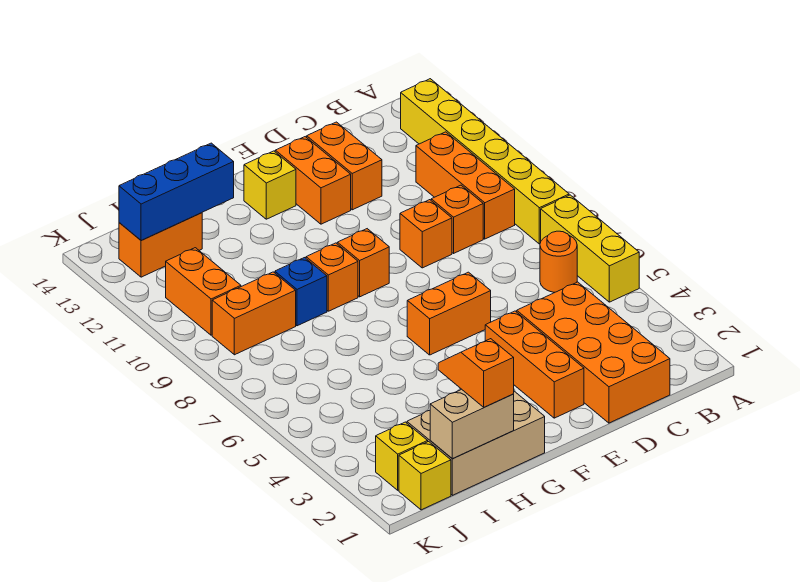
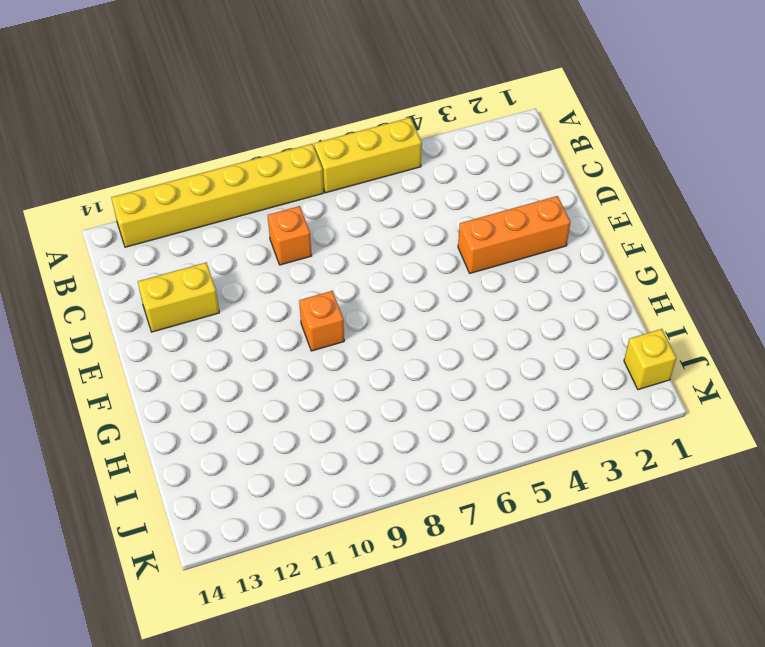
yellow brick D12:D13 level 1 -> orange brick D12:D13 level 1
none -> orange round brick B6 level 1
none -> orange brick B9:B11 level 1
none -> orange brick C1:D4 level 1

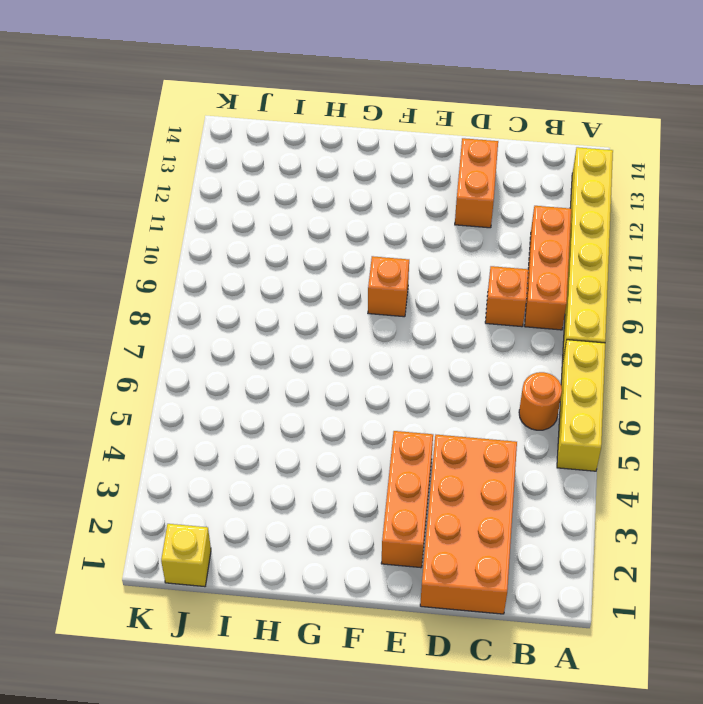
none -> orange brick D9 level 1
none -> orange brick E6:F6 level 1
none -> orange brick E12:E13 level 1

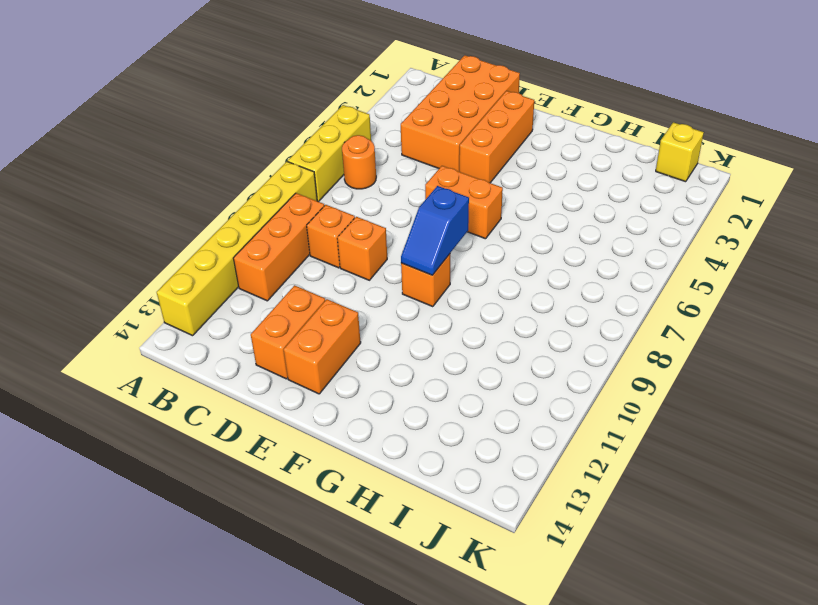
blue slope F8:F9 level 2 top 8 -> none
none -> yellow brick F13 level 1
none -> tan brick G1:I2 level 1
none -> orange brick G9 level 1

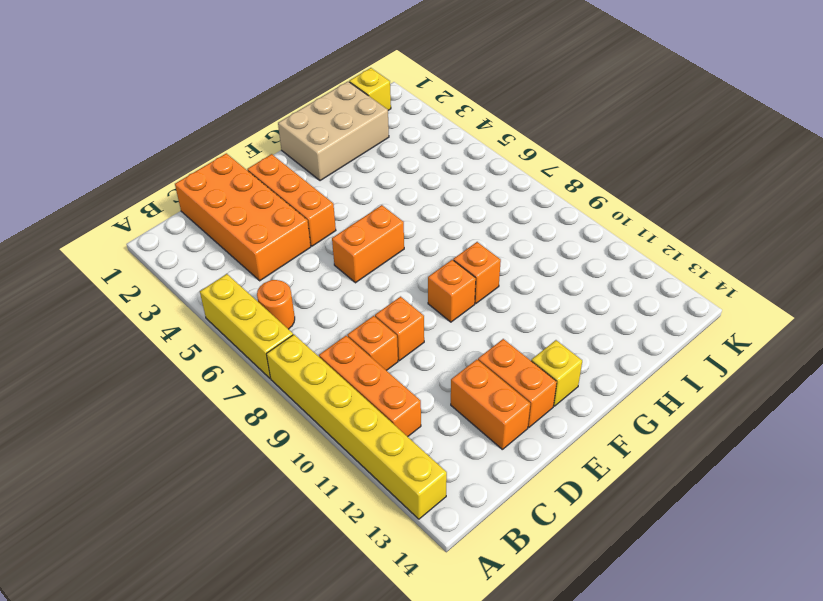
none -> blue brick H9 level 1
none -> orange brick I9:J9 level 1
none -> orange brick I13:J13 level 1

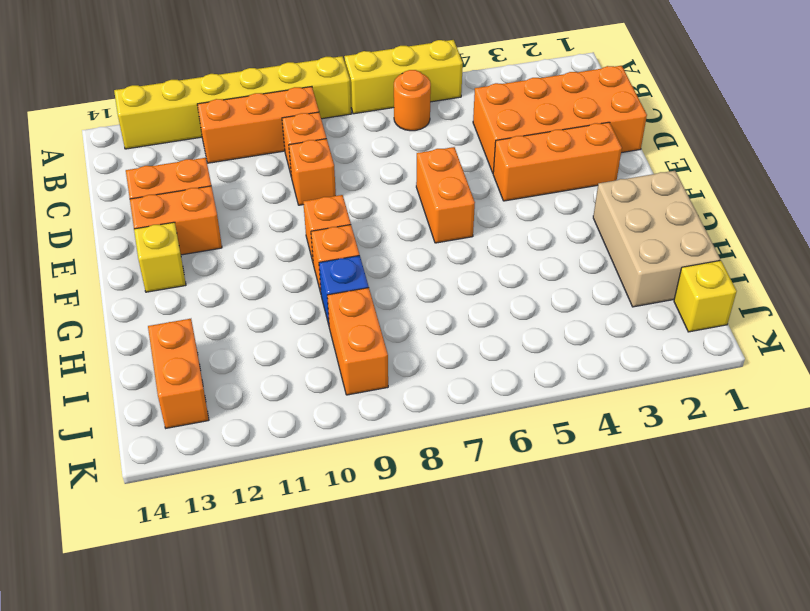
none -> yellow brick J2 level 1
none -> orange brick J10:J11 level 1
none -> tan brick H1:I1 level 2

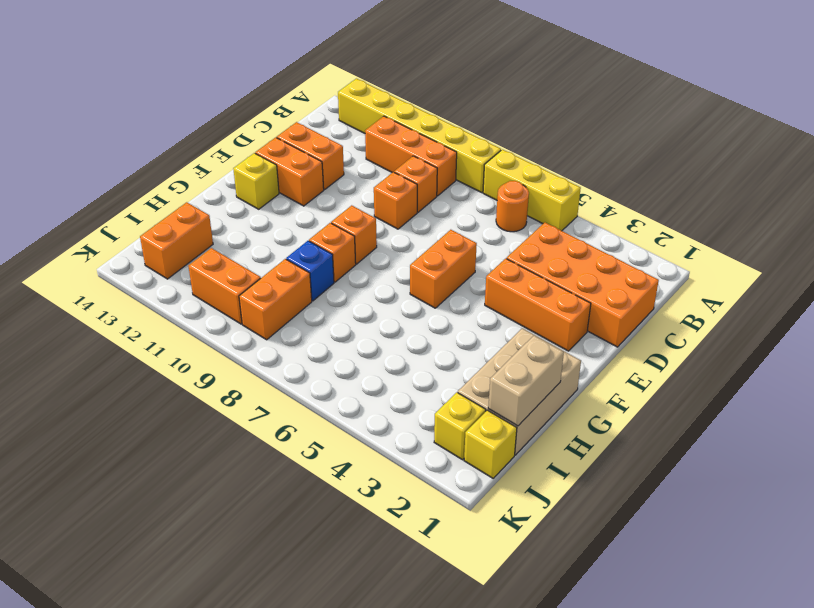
none -> blue brick H13:J13 level 2
none -> orange slope H1:H2 level 3 top 1

